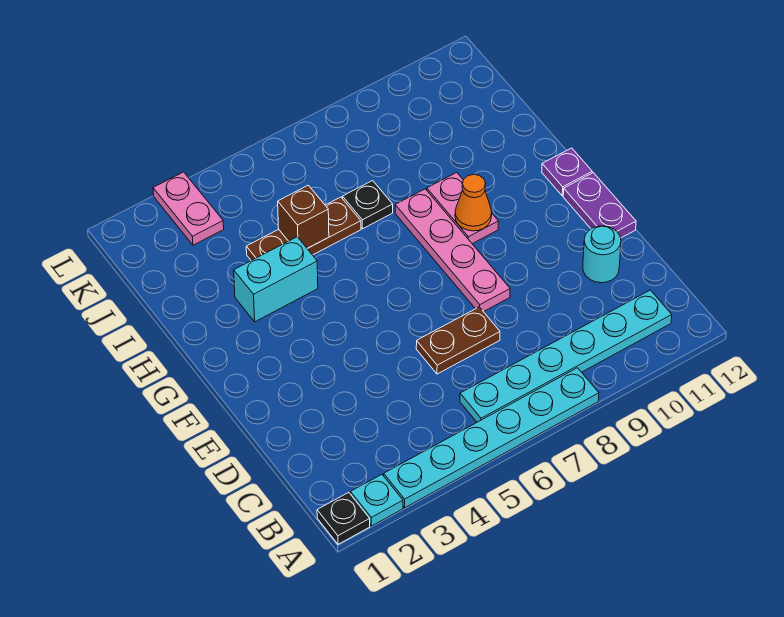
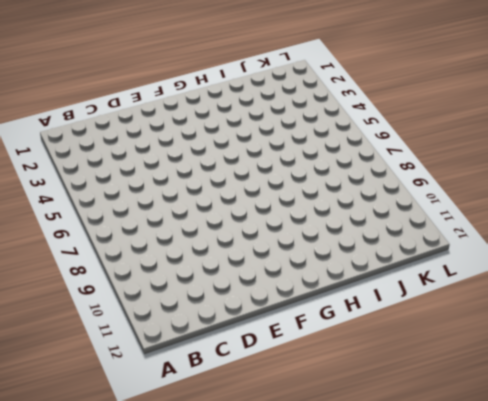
none -> black plate A1 level 1
none -> cyan plate A2 level 1
none -> cyan plate A3:A8 level 1

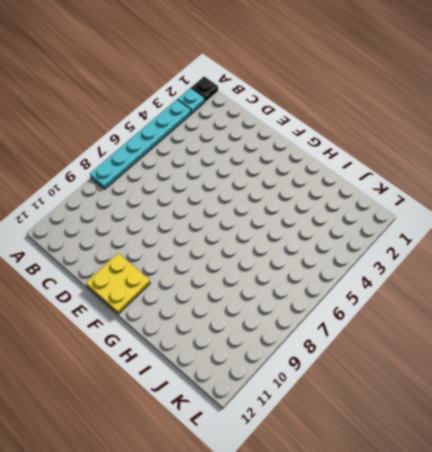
yellow plate E11:F12 level 1 -> purple plate E12:F12 level 1
none -> cyan plate B6:B11 level 1
none -> brown plate D6:D7 level 1
none -> cyan round brick D11 level 1

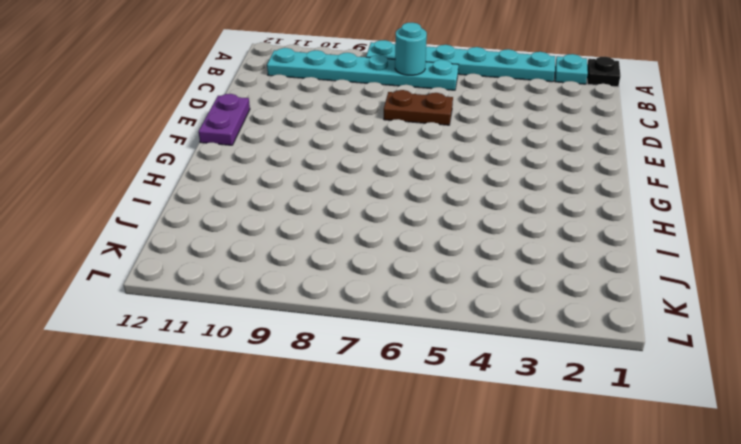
cyan round brick B7 level 2 -> cyan round brick D11 level 1
none -> pink plate E8:H8 level 1
none -> pink plate G9:H9 level 1
none -> purple plate G12 level 1

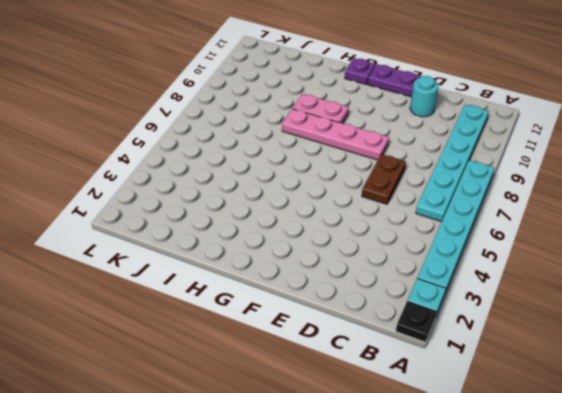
none -> cyan brick H3:H4 level 1
none -> brown plate I4:I6 level 1
none -> black plate I7 level 1

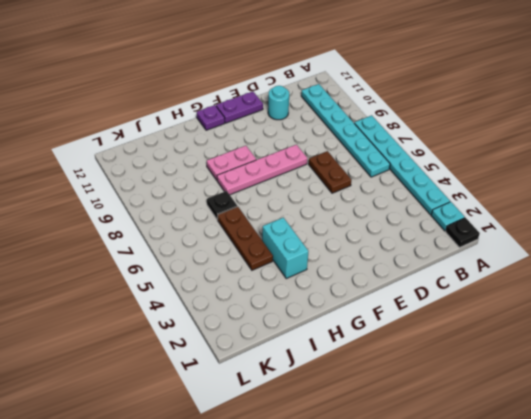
none -> pink plate K3:L3 level 1
none -> orange cone G9 level 2
none -> brown brick I5 level 2

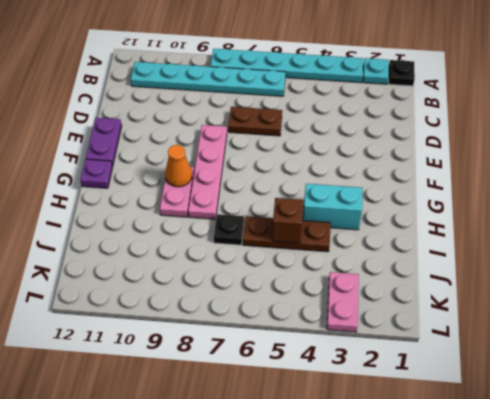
none -> cyan round brick D11 level 1

